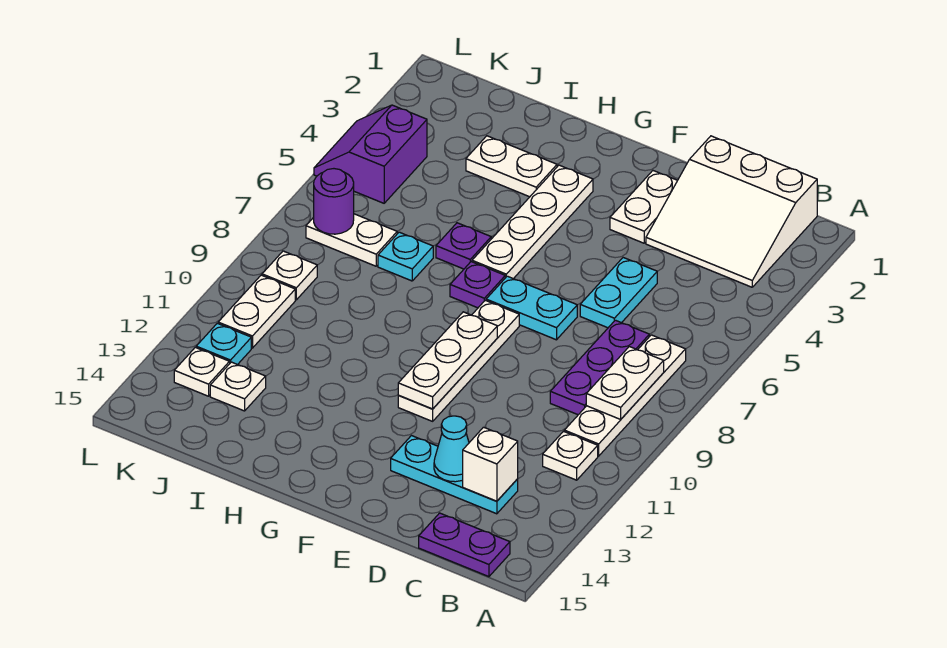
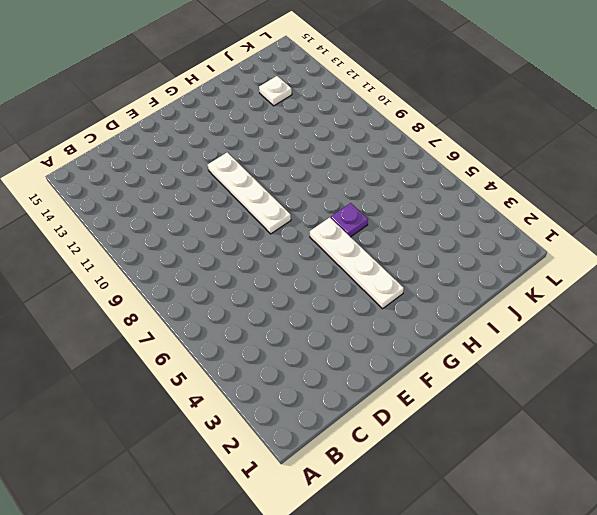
none -> white slope B1:D3 level 1 top 1
none -> white plate B7:B10 level 1
none -> white plate B11 level 1

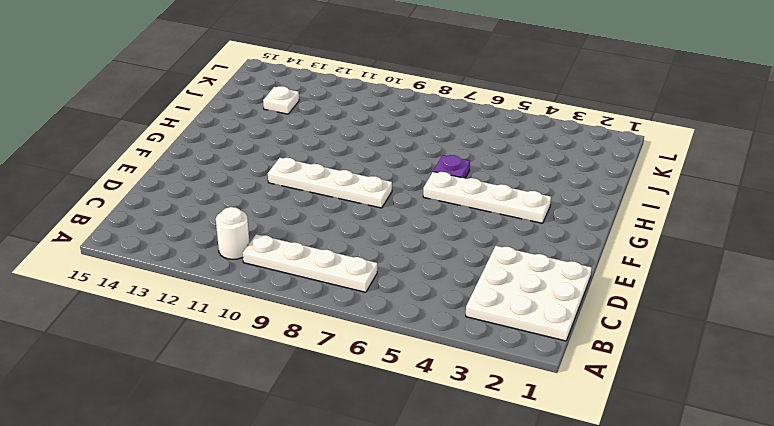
white plate B1:D3 level 1 -> white slope B1:D3 level 1 top 1
white round brick B11 level 1 -> white plate B11 level 1
none -> purple plate B15:C15 level 1
none -> purple plate C7:C9 level 1
none -> cyan plate C13:E13 level 1

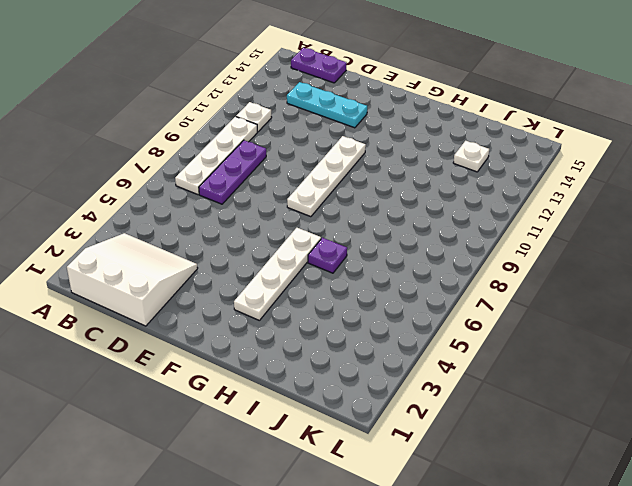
none -> cyan plate D5:D6 level 1
none -> white plate E2:E3 level 1
none -> cyan plate E7:F7 level 1

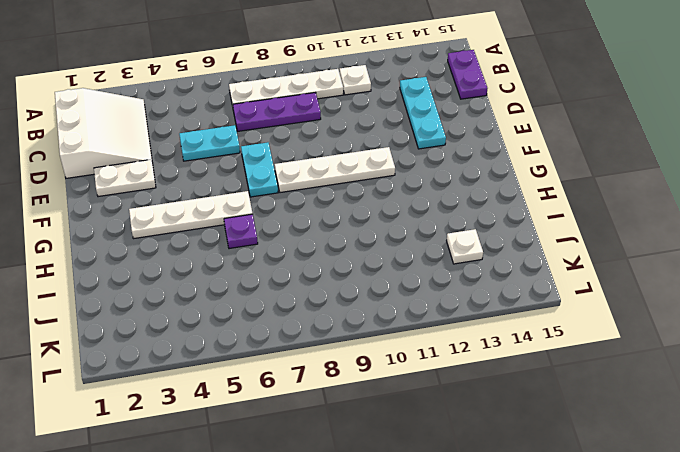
none -> purple plate G7 level 1
none -> white plate H3:I3 level 1
none -> cyan plate I7 level 1

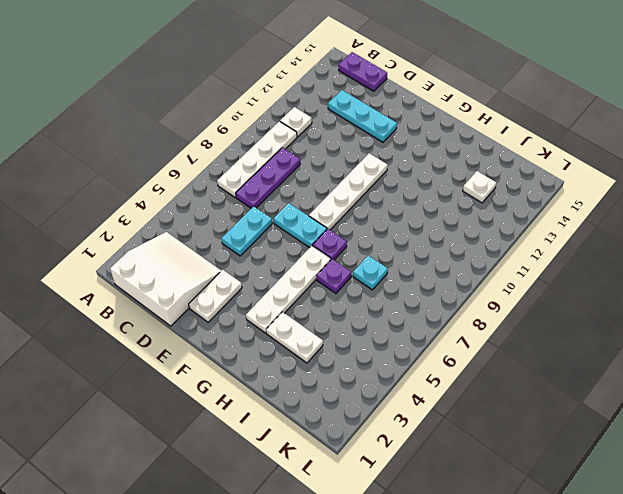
none -> white plate J7:K7 level 1
none -> purple slope K4:L5 level 1 top K
none -> white plate K9 level 1

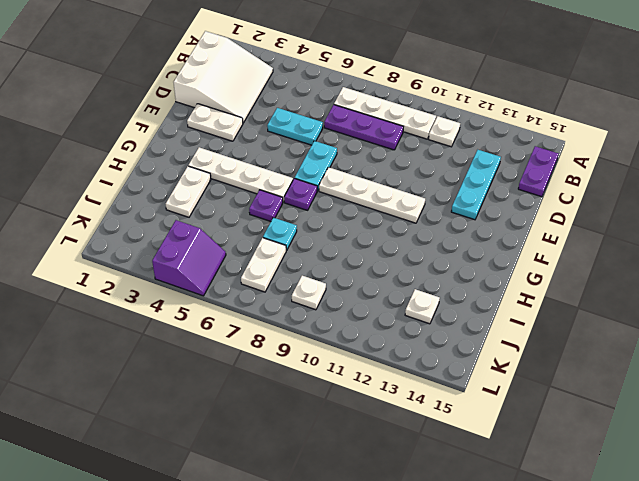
purple slope K4:L5 level 1 top 4 -> purple slope K4:L5 level 1 top K
none -> white plate K10:K11 level 1
none -> cyan plate K12 level 1
none -> white plate K13 level 1

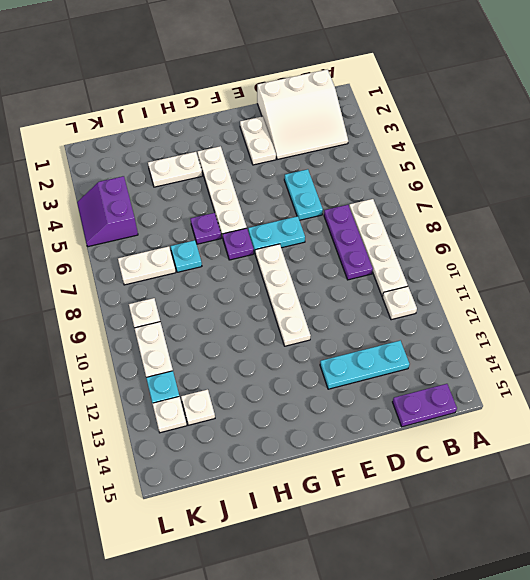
none -> white plate B8:B9 level 2
none -> white brick C13 level 2
none -> cyan cone D13 level 2

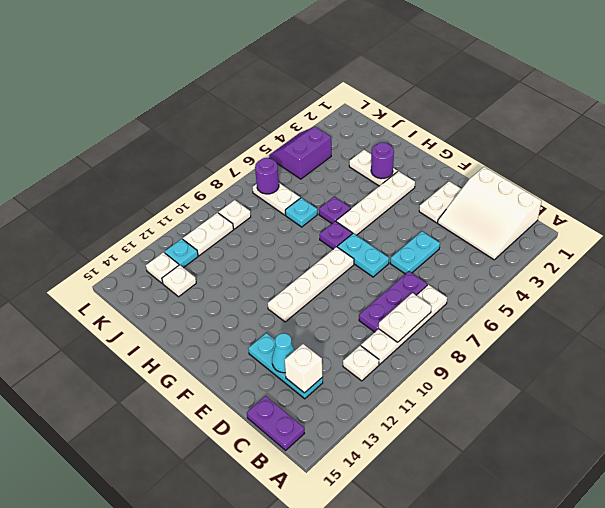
purple round brick H3 level 2 -> none
none -> white plate F9:F11 level 2

